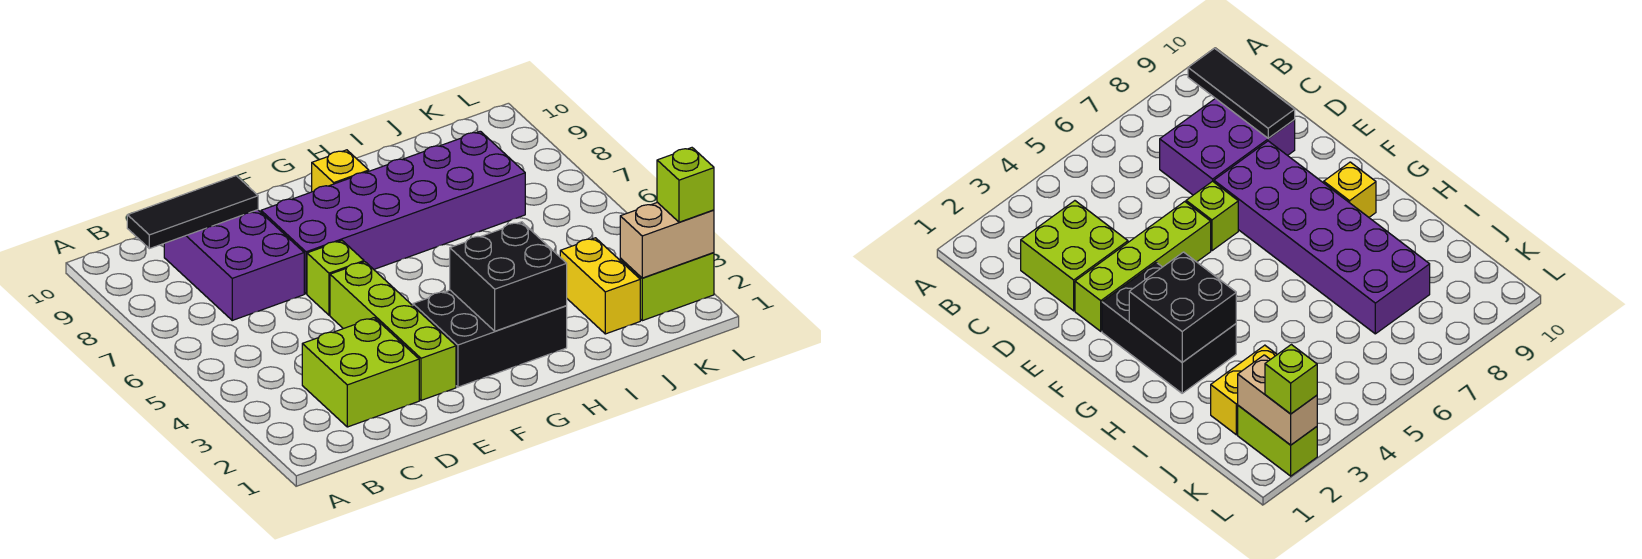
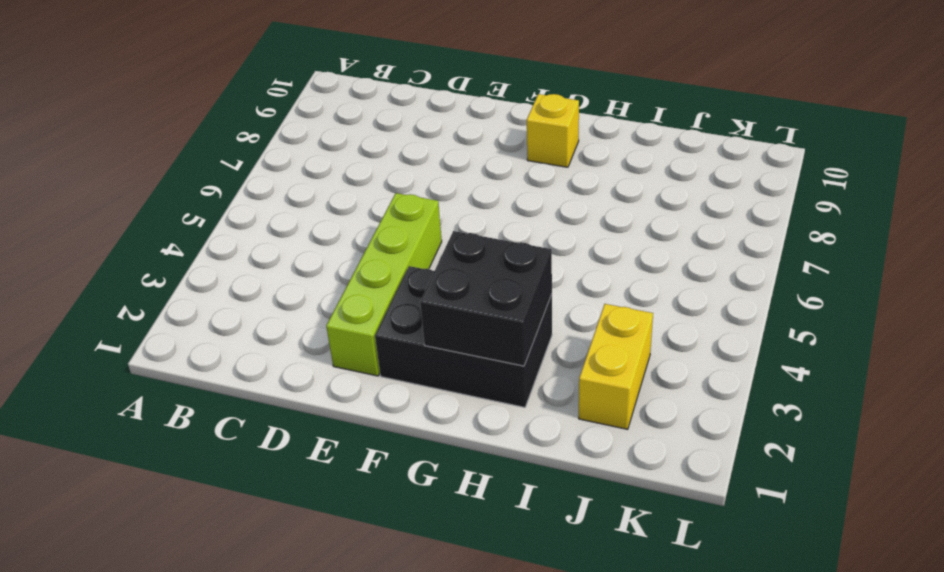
none -> lime brick C2:D3 level 1
none -> purple brick C7:D9 level 1
none -> lime brick E6 level 1

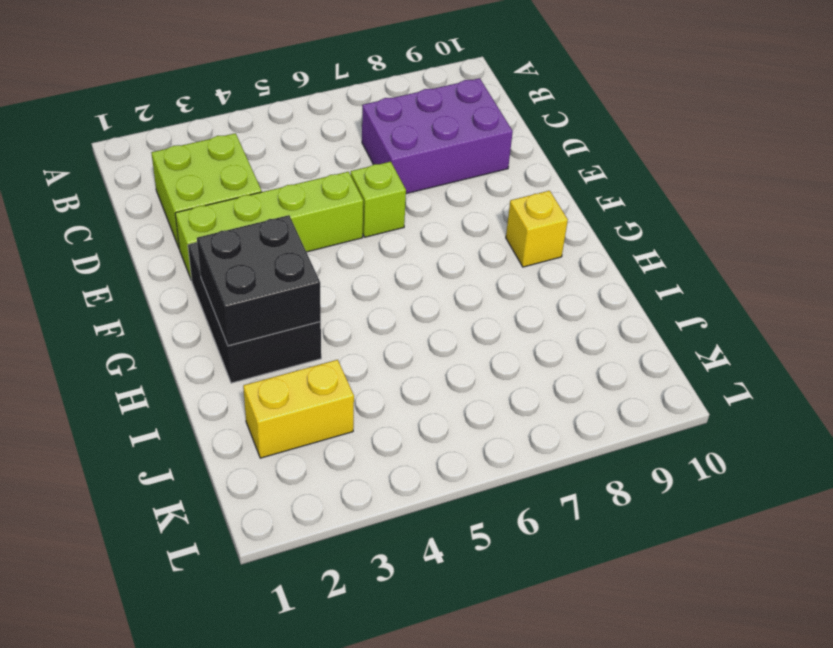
none -> purple brick E7:J8 level 1
none -> lime brick K2:L2 level 1
none -> black tile B9:D9 level 2

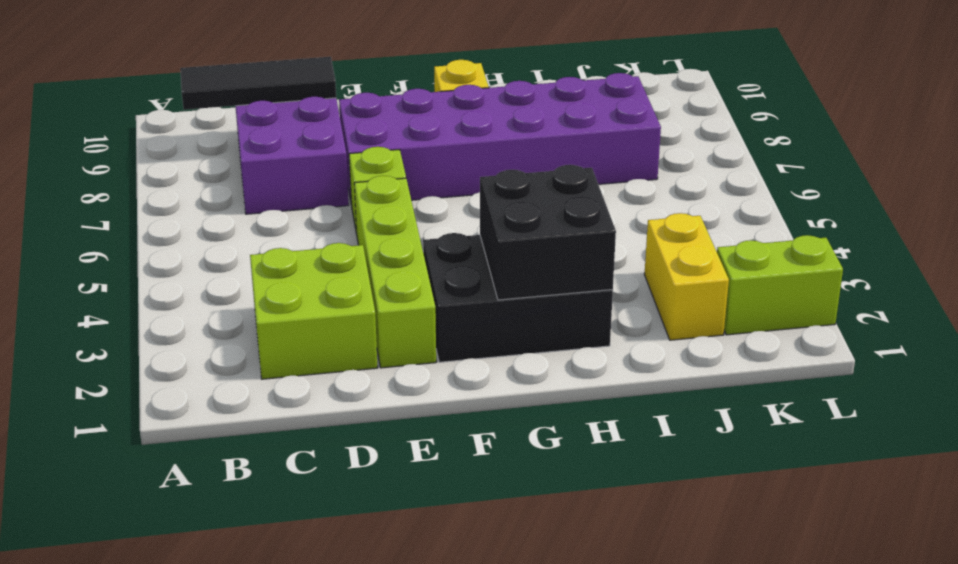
none -> tan brick K2:L2 level 2
none -> lime brick L2 level 3

